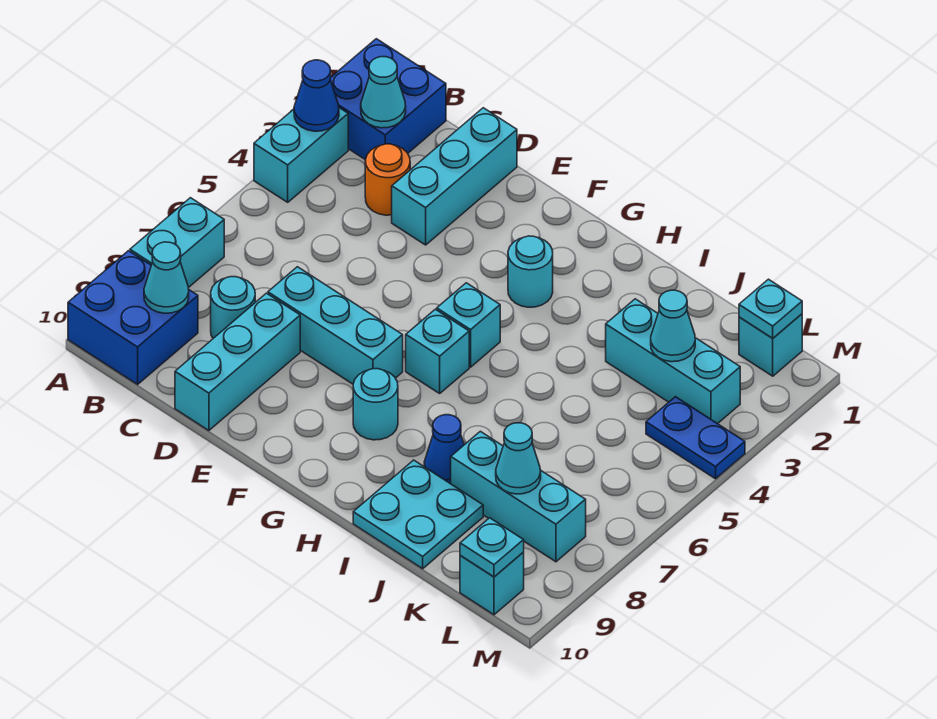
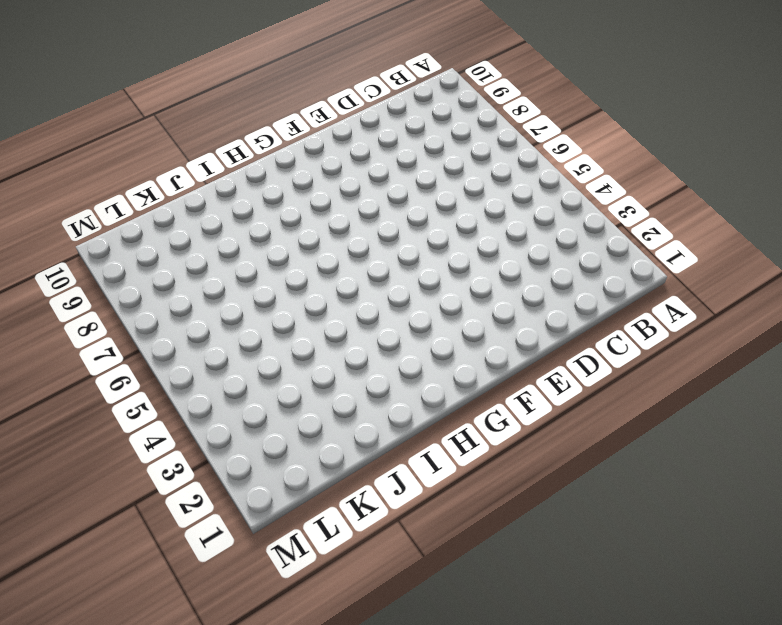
none -> blue brick A1:B2 level 1
none -> cyan brick A3:A4 level 1
none -> cyan brick A7:A8 level 1

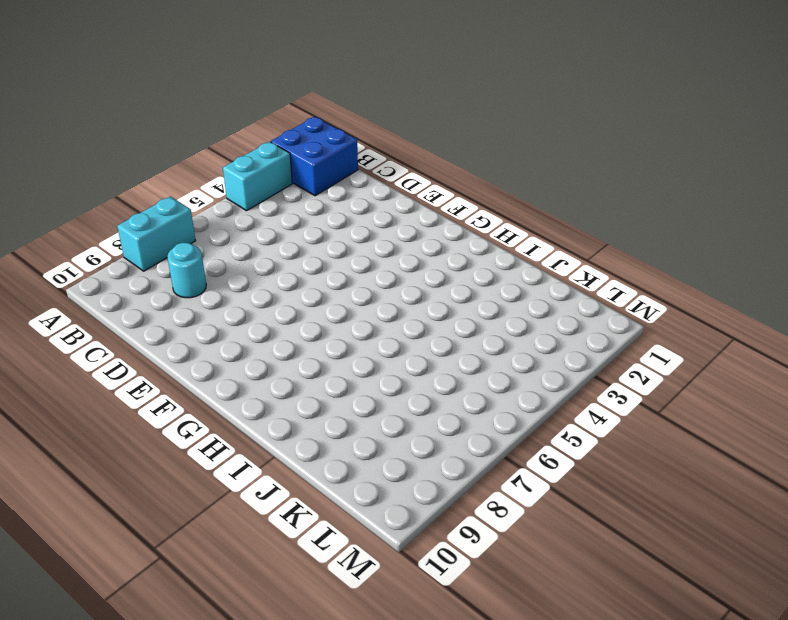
none -> blue brick A9:B10 level 1
none -> orange round brick C3 level 1
none -> cyan brick D1:D3 level 1

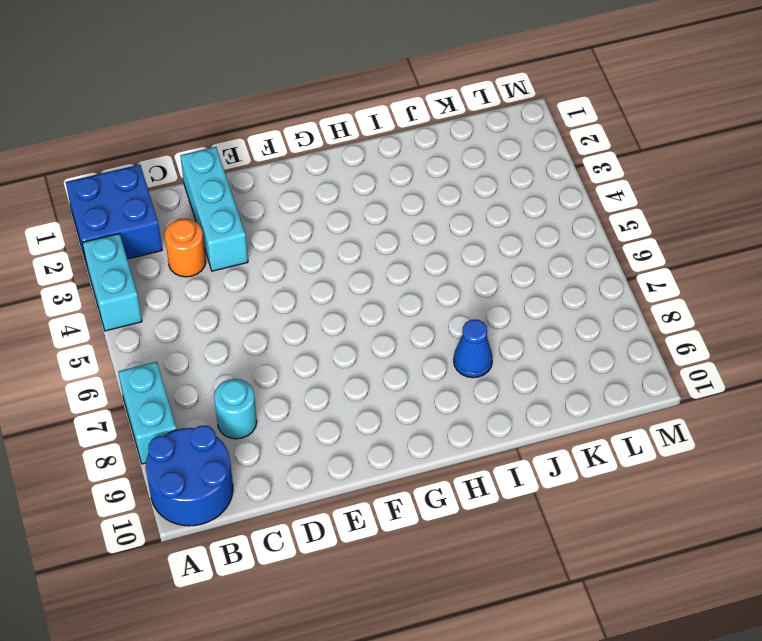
blue round brick A9:B10 level 1 -> blue brick A9:B10 level 1
none -> cyan brick D7:F7 level 1
none -> cyan brick D8:D10 level 1
none -> cyan round brick G3 level 1

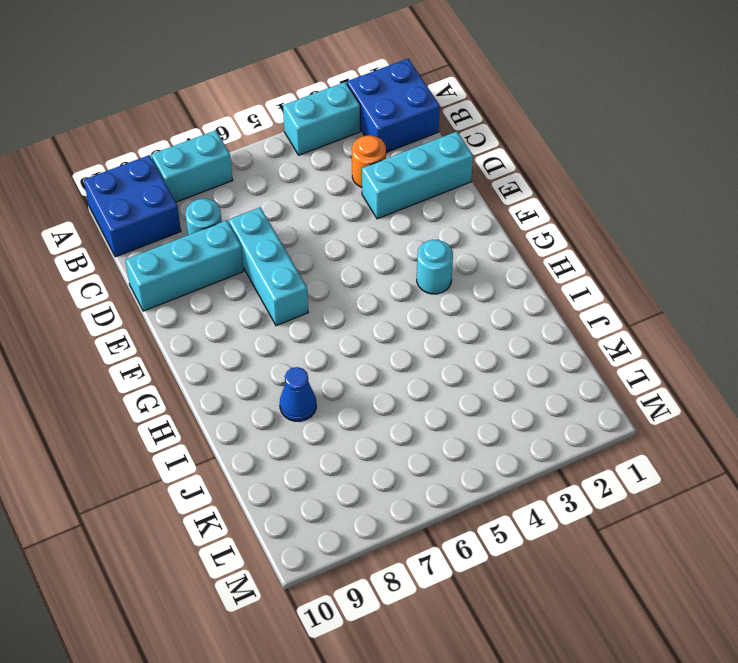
none -> cyan brick G5 level 1
none -> cyan brick G6 level 1
none -> cyan round brick G8 level 1

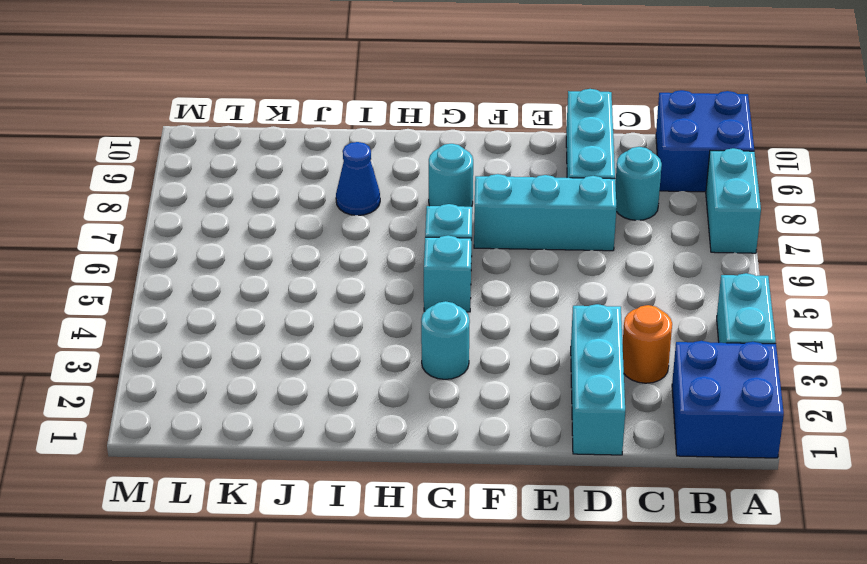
none -> cyan plate I9:J10 level 1
none -> cyan brick J3:L3 level 1
none -> cyan brick J8:L8 level 1

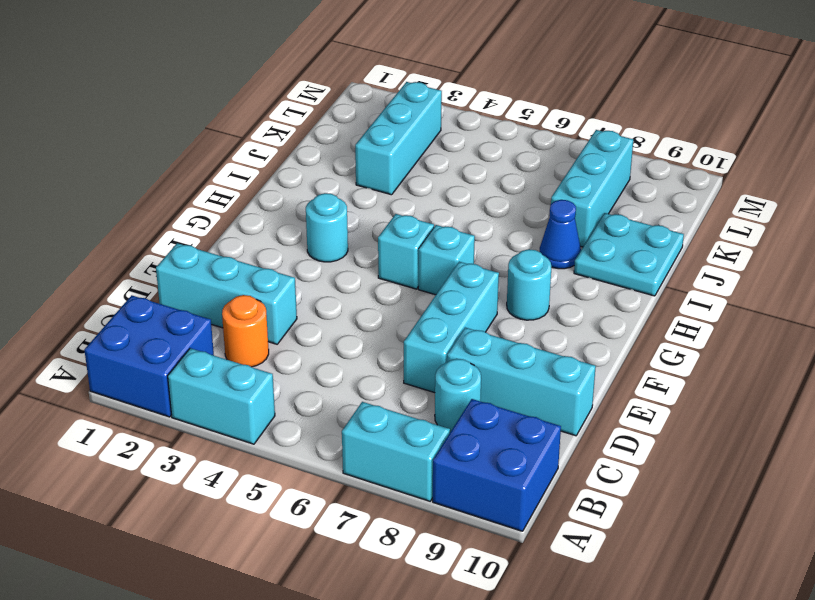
none -> cyan brick L1 level 1
none -> blue plate L4:M4 level 1
none -> cyan brick L10 level 1

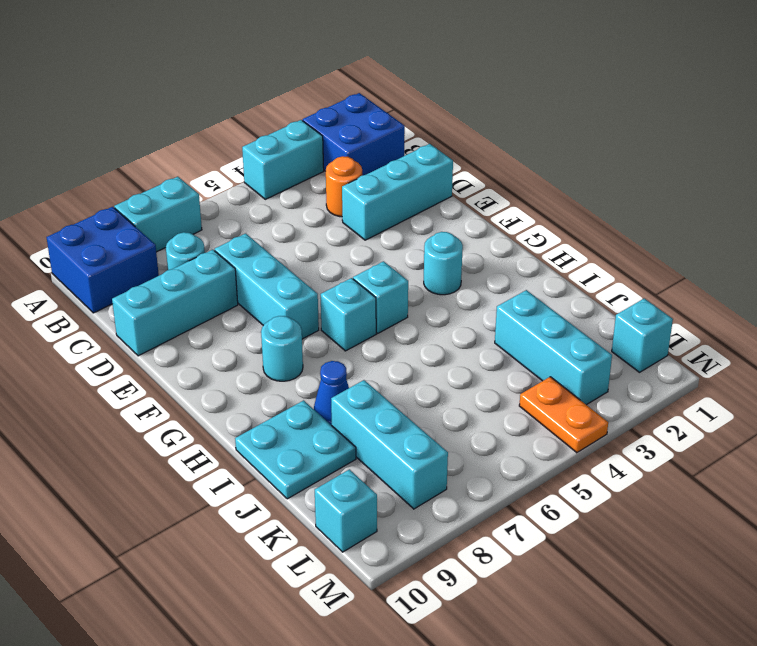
orange plate L4:M4 level 1 -> blue plate L4:M4 level 1
none -> blue cone A3 level 2
none -> cyan cone B2 level 2
none -> cyan cone B9 level 2

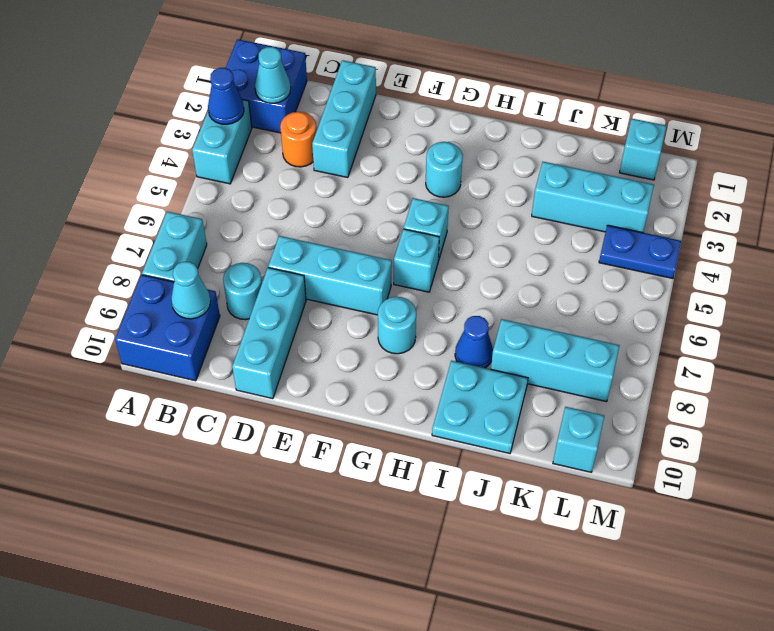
none -> cyan cone K3 level 2
none -> cyan cone K8 level 2
none -> cyan plate L1 level 2

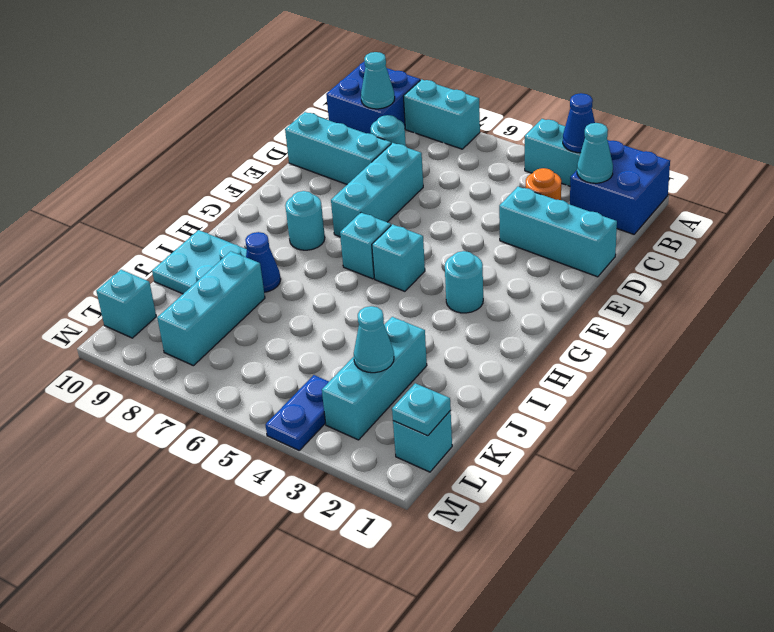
none -> cyan cone K8 level 2
none -> cyan plate L10 level 2

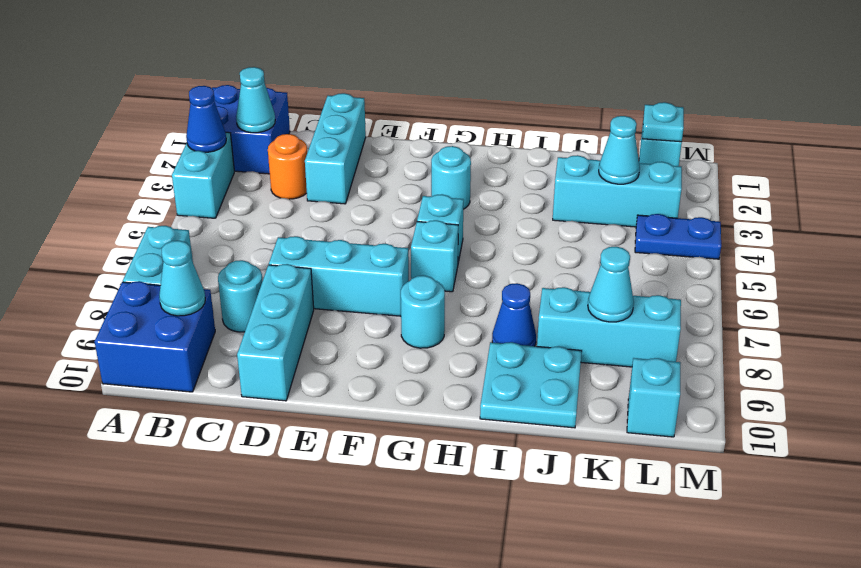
none -> cyan plate L10 level 2

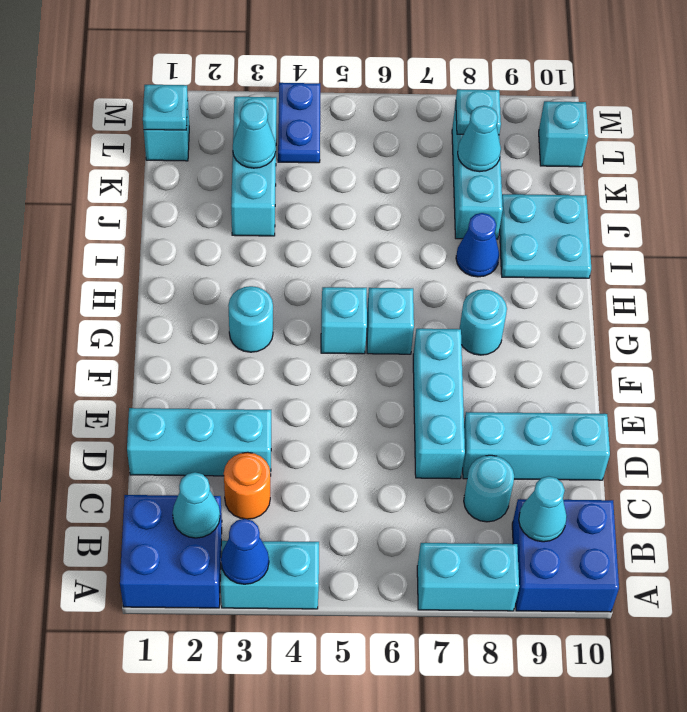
cyan plate L8 level 2 -> cyan plate L10 level 2

